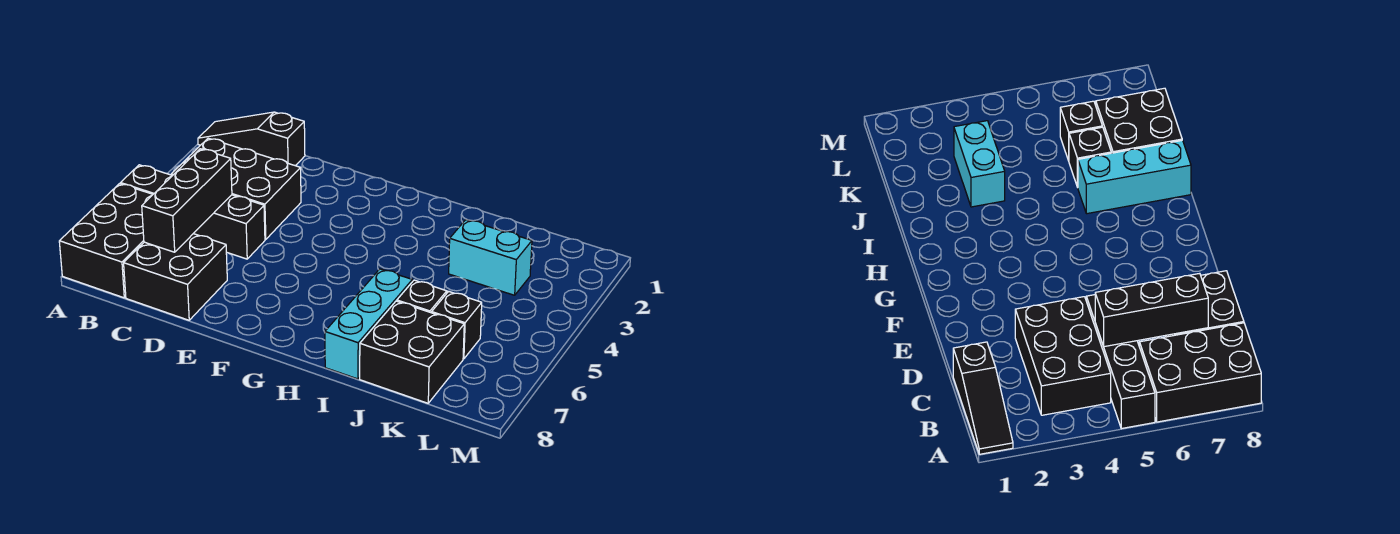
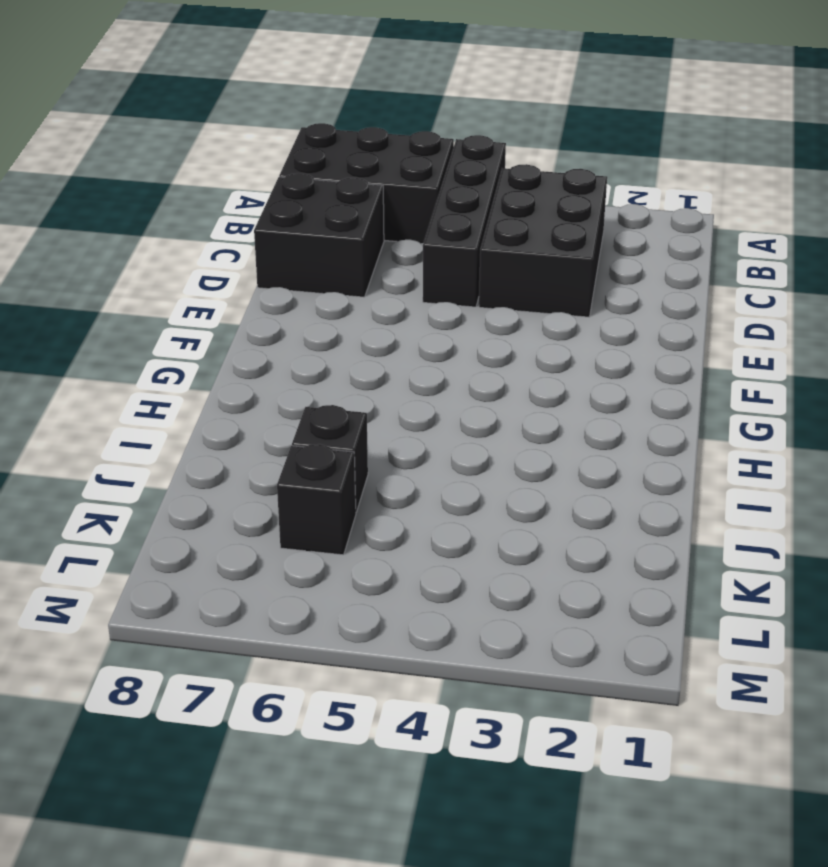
none -> black slope A1:C1 level 1 top C
none -> cyan brick I6:I8 level 1

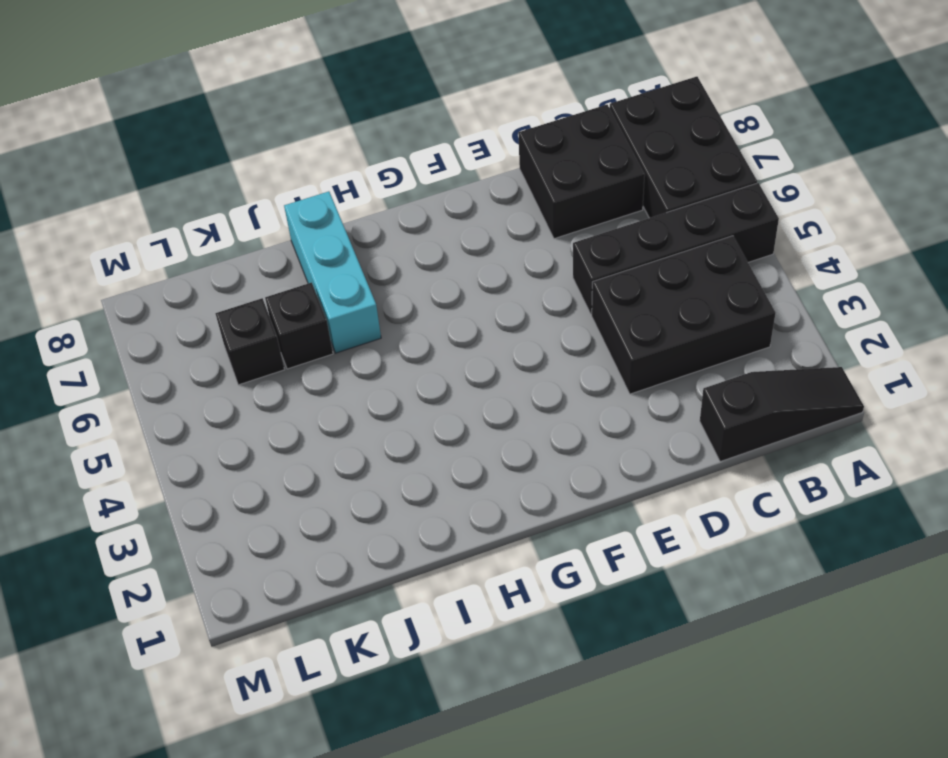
none -> cyan brick J3:K3 level 1
none -> black brick J7:K8 level 1

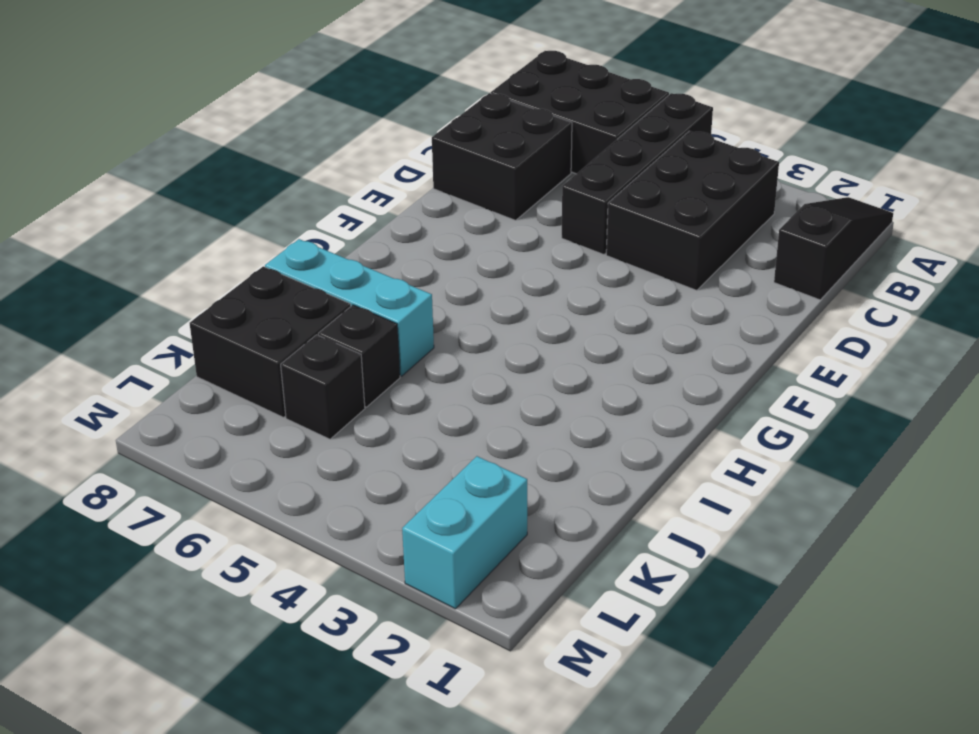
cyan brick L2:M2 level 1 -> cyan brick J3:K3 level 1
none -> black brick C5:C7 level 2

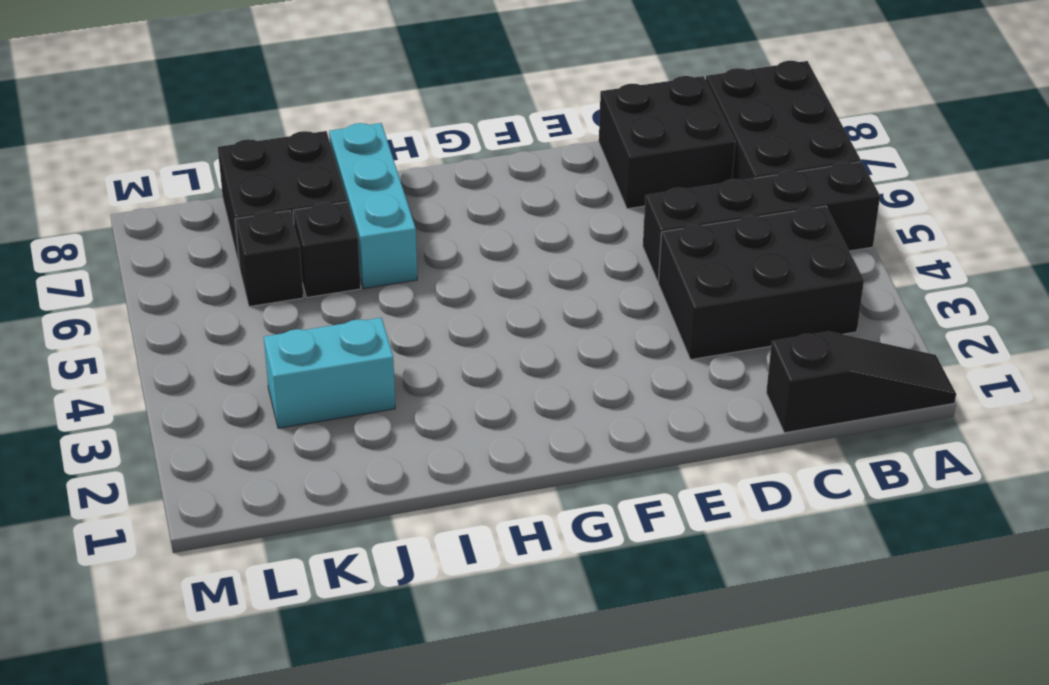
none -> black brick C5:C7 level 2

